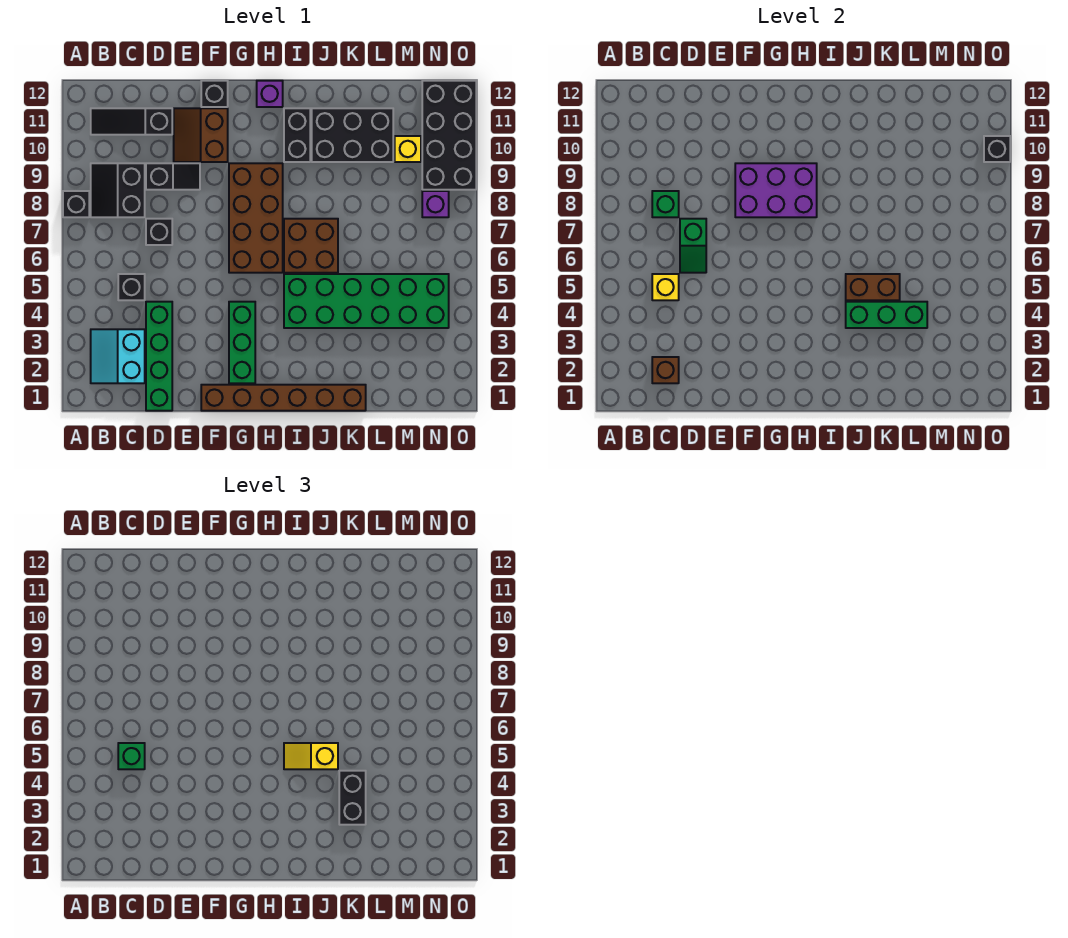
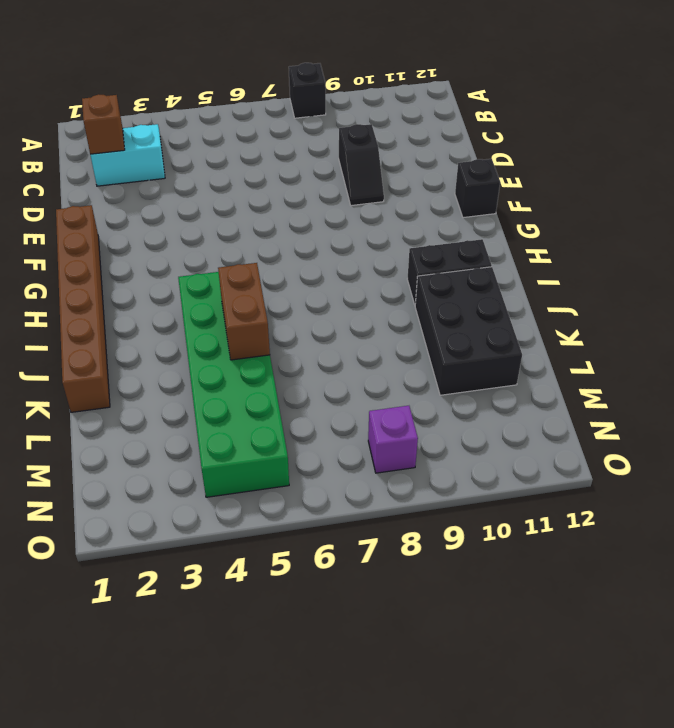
none -> black slope B8:C9 level 1 top C
none -> black slope B11:D11 level 1 top D
none -> black brick C5 level 1
none -> green brick D1:D4 level 1

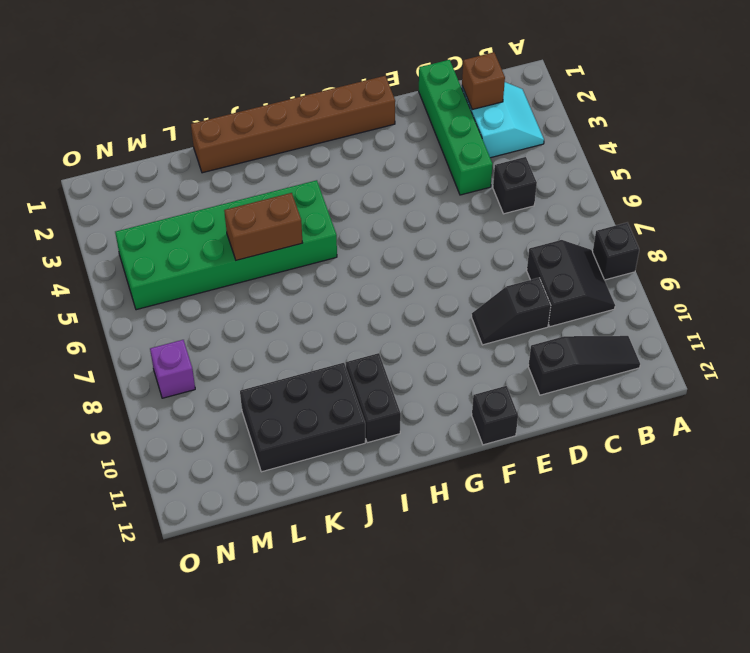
none -> black brick D7 level 1
none -> brown slope E10:F11 level 1 top F
none -> green brick G2:G4 level 1
none -> brown brick G6:H9 level 1

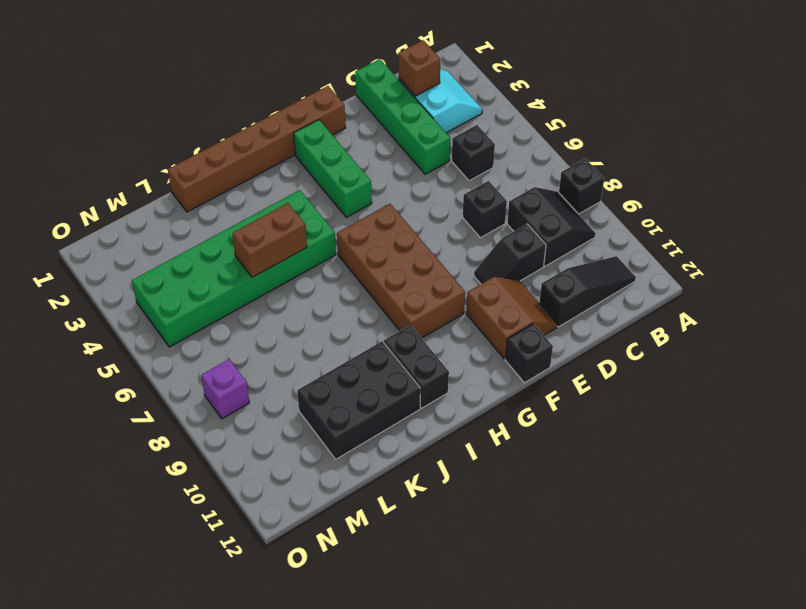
none -> purple brick H12 level 1
none -> brown brick I6:J7 level 1
none -> yellow brick M10 level 1
none -> black brick N9:O12 level 1

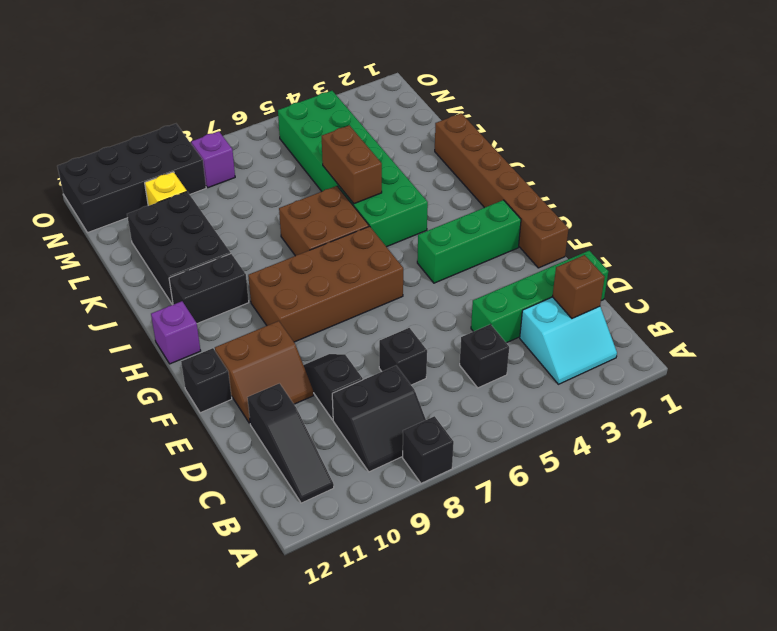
none -> yellow brick C5 level 2
none -> green brick C8 level 2
none -> green slope D6:D7 level 2 top 7
none -> purple brick F8:H9 level 2

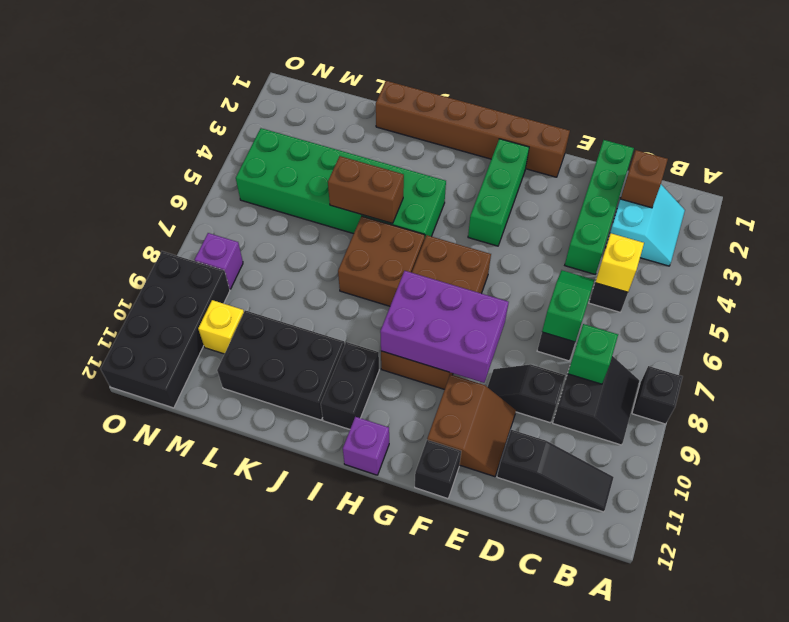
none -> green brick J4:L4 level 2
none -> black brick O10 level 2
none -> green brick C5 level 3
none -> yellow slope I5:J5 level 3 top J

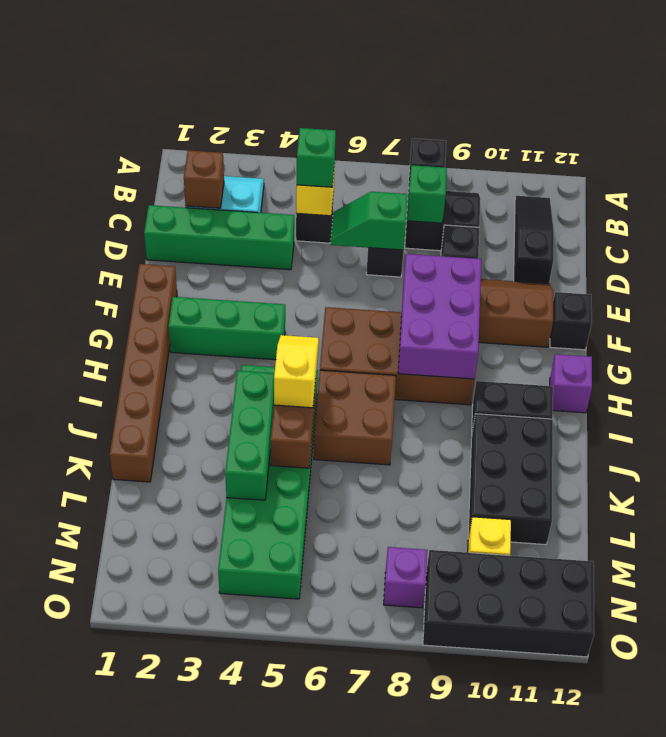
none -> black brick O10 level 2
none -> black brick K3:K4 level 3

